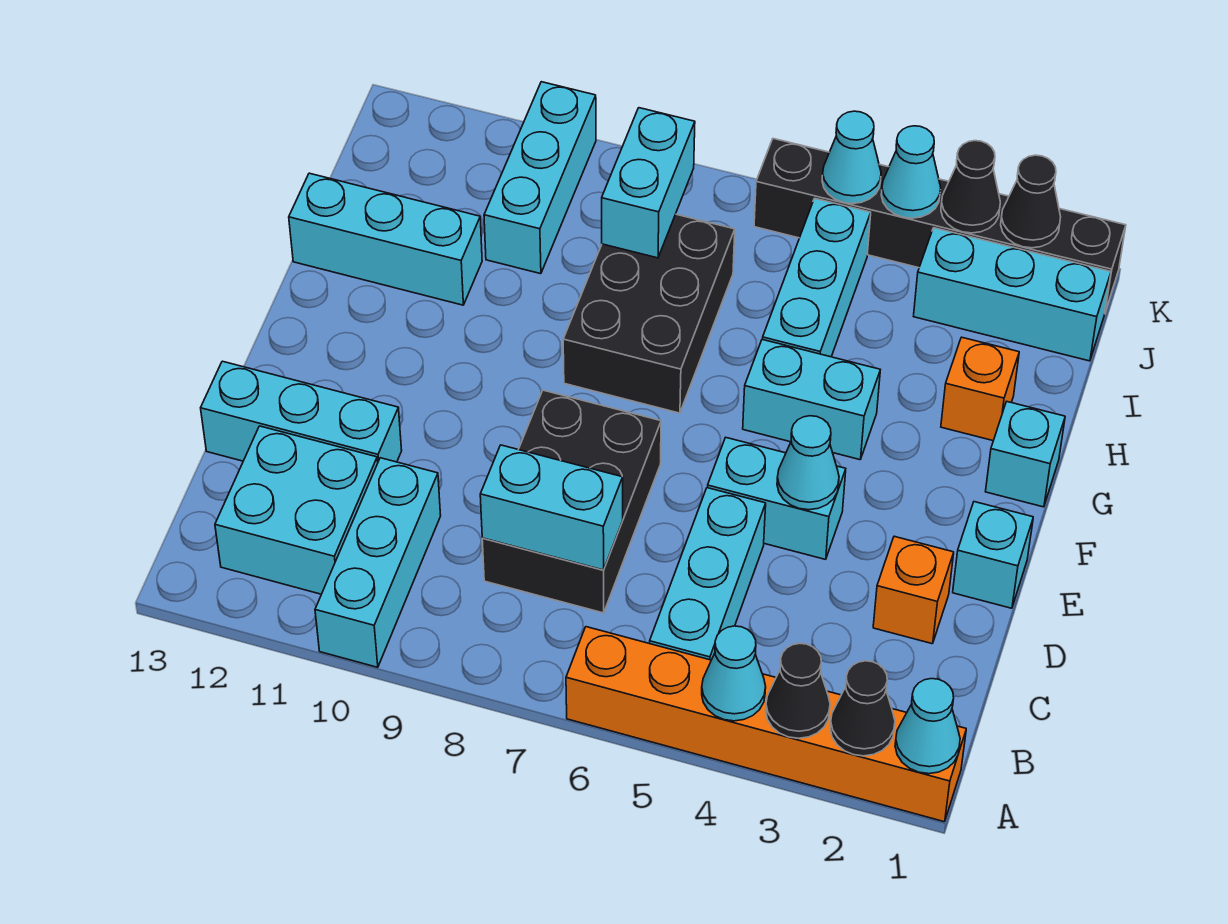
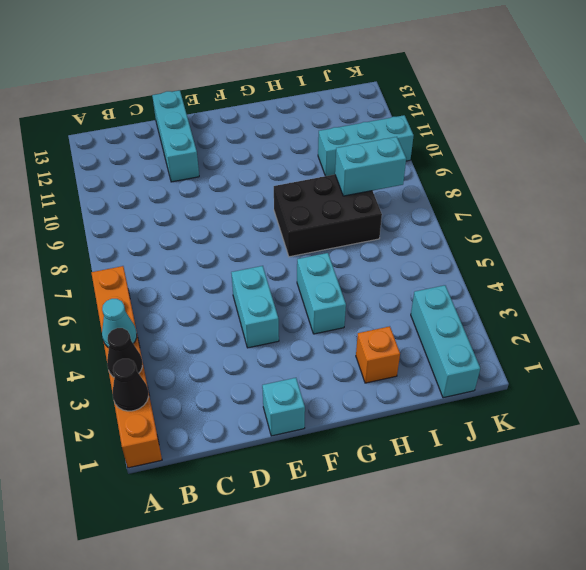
none -> cyan brick A10:C10 level 1
none -> cyan brick B5:D5 level 1
none -> cyan brick B11:C12 level 1

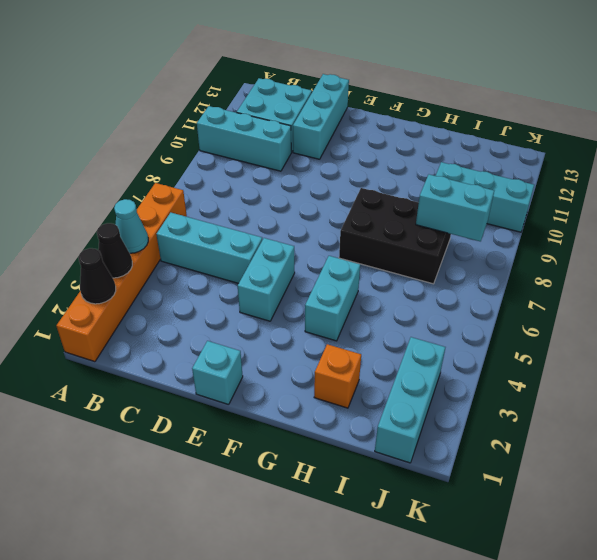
none -> black brick C7:E8 level 1
none -> orange brick D2 level 1
none -> cyan brick G1 level 1

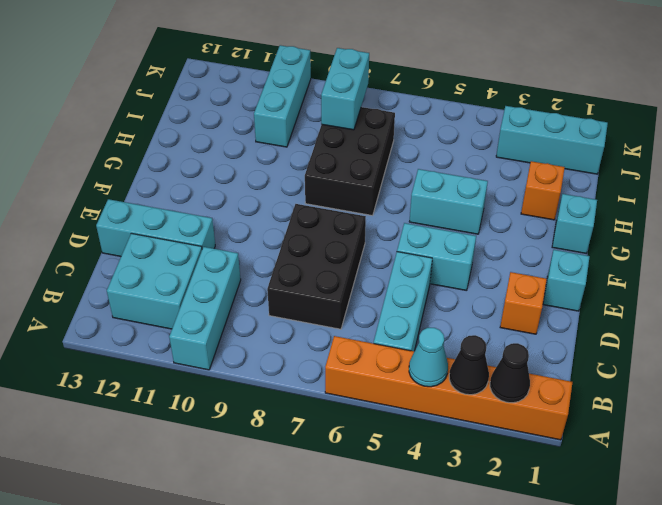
none -> cyan brick H5:J5 level 1
none -> cyan brick H11:H13 level 1
none -> black brick K1:K6 level 1

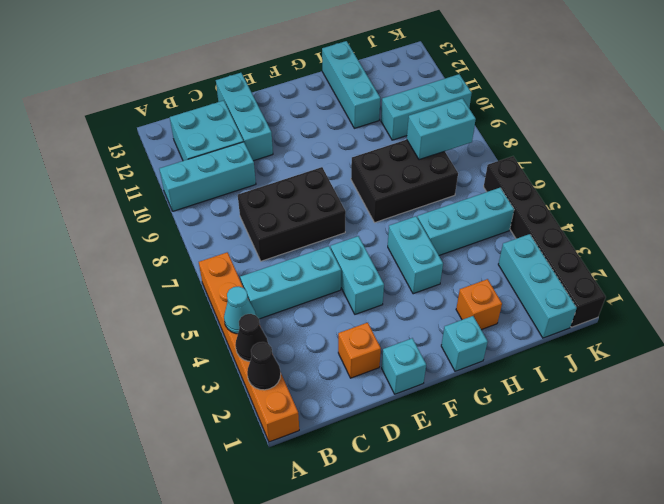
none -> cyan cone A1 level 2
none -> cyan brick C7:C8 level 2
none -> cyan cone E4 level 2

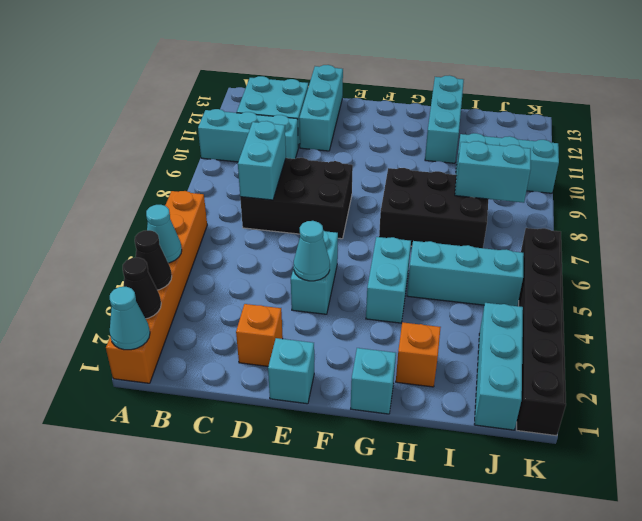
none -> cyan brick B5:D5 level 1
none -> black cone K2 level 2
none -> black cone K3 level 2

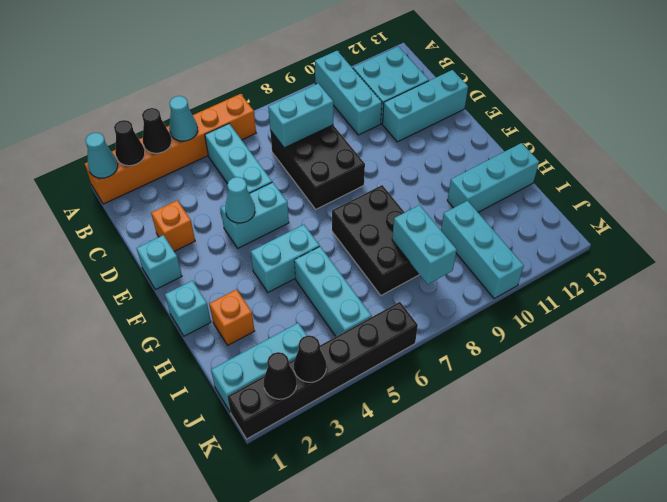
none -> cyan cone K4 level 2
none -> cyan cone K5 level 2

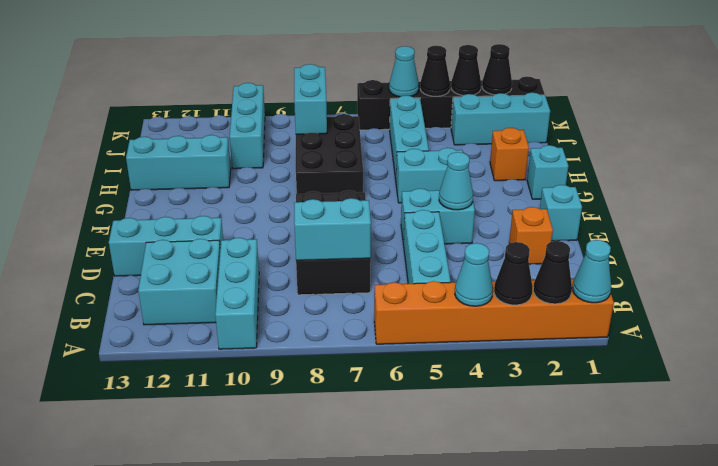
black cone K4 level 2 -> cyan cone K4 level 2

